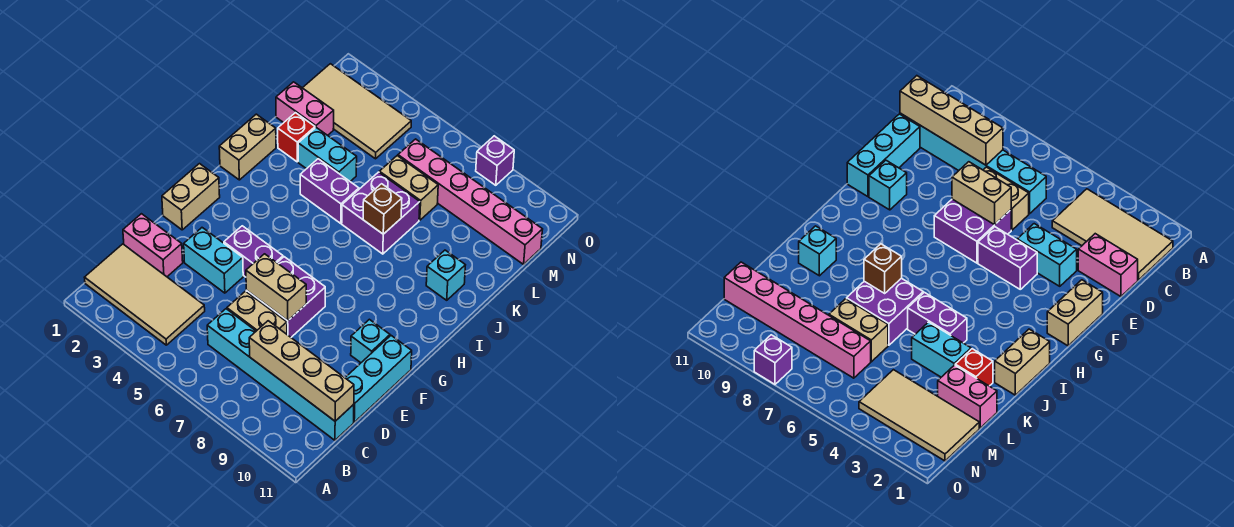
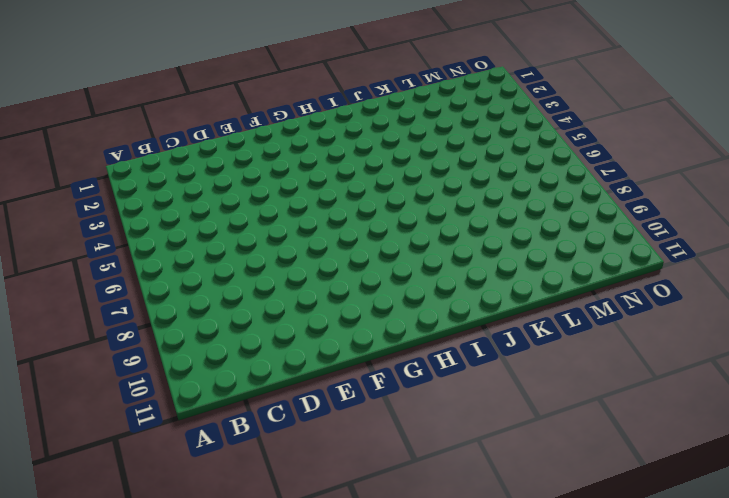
none -> tan tile B1:C4 level 1
none -> cyan brick C6:C11 level 1
none -> pink brick D1:D2 level 1

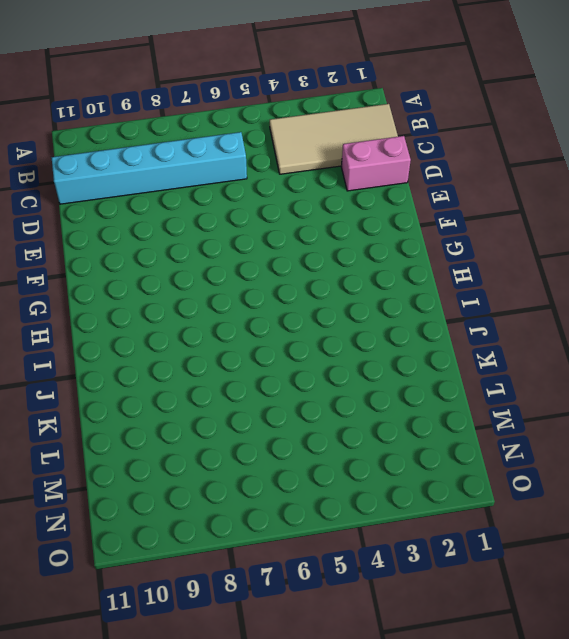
none -> tan brick D6:D7 level 1
none -> cyan brick D11:F11 level 1
none -> cyan brick E3:E4 level 1

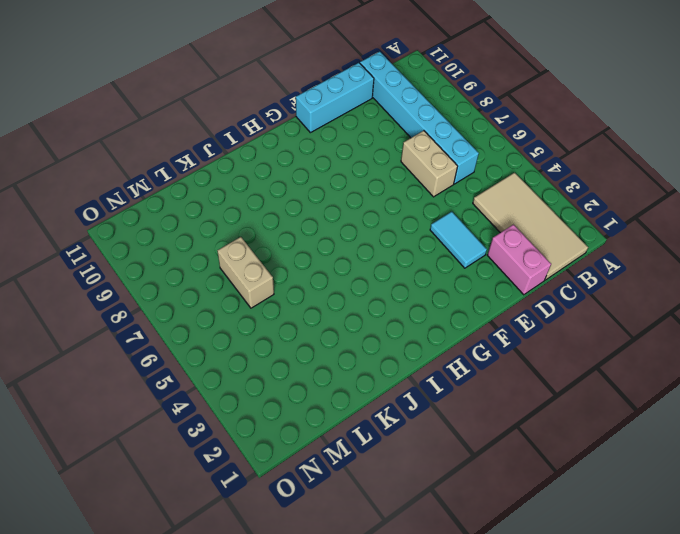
cyan tile E3:E4 level 1 -> cyan brick E3:E4 level 1
none -> purple brick E6:F7 level 1
none -> tan brick F1:G1 level 1
none -> purple brick F4:F5 level 1

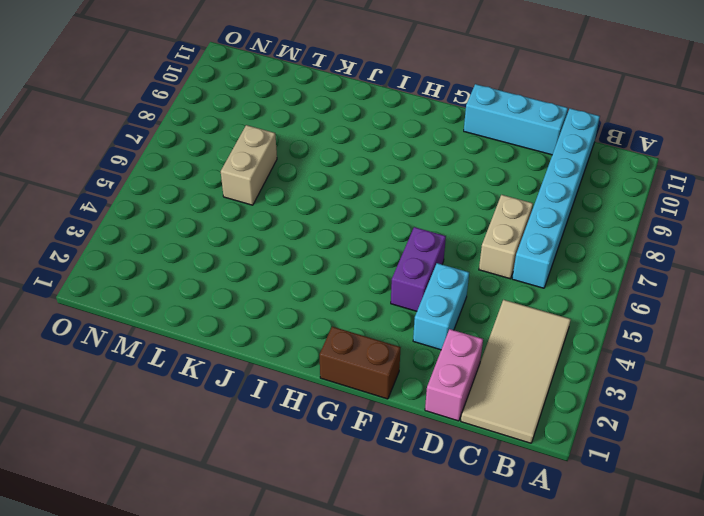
brown brick F1:G1 level 1 -> tan brick F1:G1 level 1
none -> purple brick E6:F7 level 1
none -> cyan brick F10 level 1
none -> tan brick I1:J1 level 1

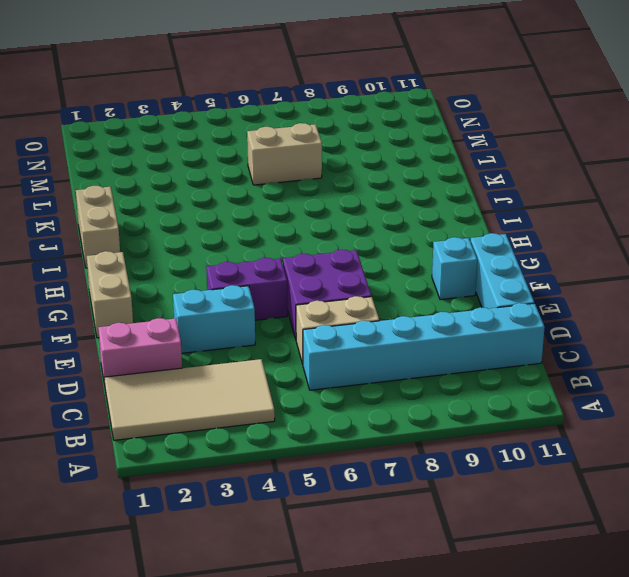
none -> purple brick J4:J5 level 1
none -> purple brick J6:K7 level 1
none -> cyan brick J10 level 1

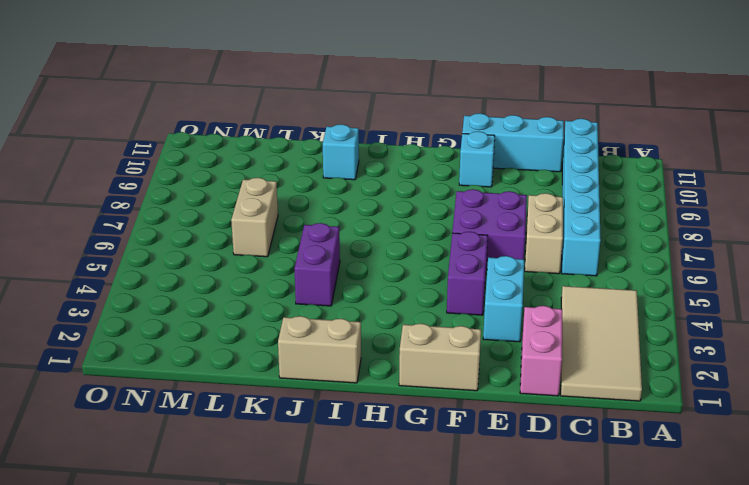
none -> purple brick J6:K7 level 1
none -> red brick K2 level 1
none -> cyan brick K3:K4 level 1

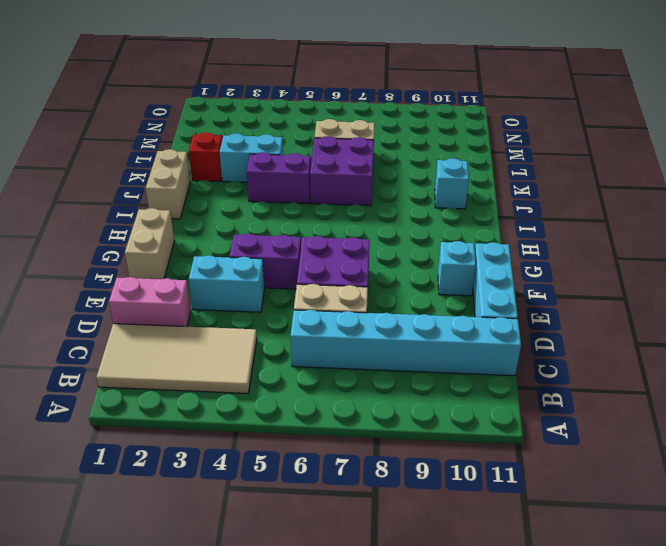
none -> pink brick L1:L2 level 1
none -> tan tile M1:N4 level 1
none -> pink brick M6:M11 level 1

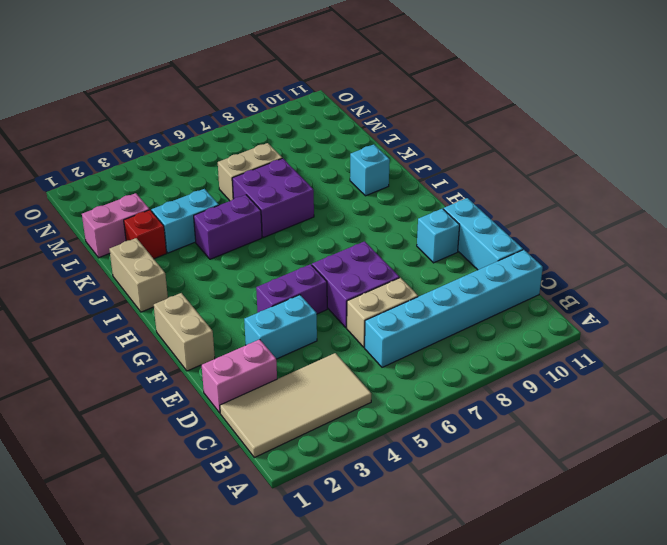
none -> tan tile M1:N4 level 1
none -> pink brick M6:M11 level 1
none -> purple brick O8 level 1

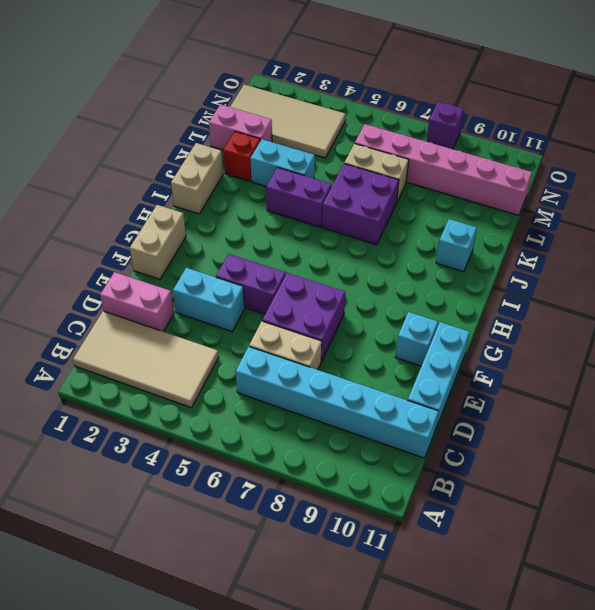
none -> tan brick C8:C11 level 2
none -> tan brick E6:E7 level 2
none -> brown brick J7 level 2

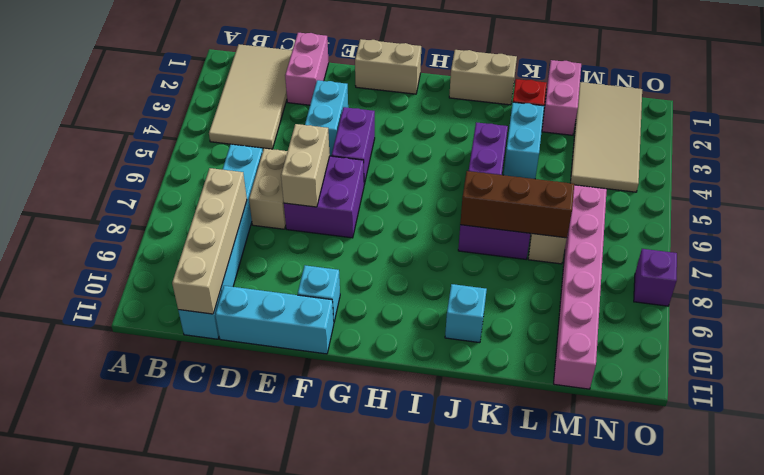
brown brick J7:L7 level 2 -> brown brick J7 level 2

